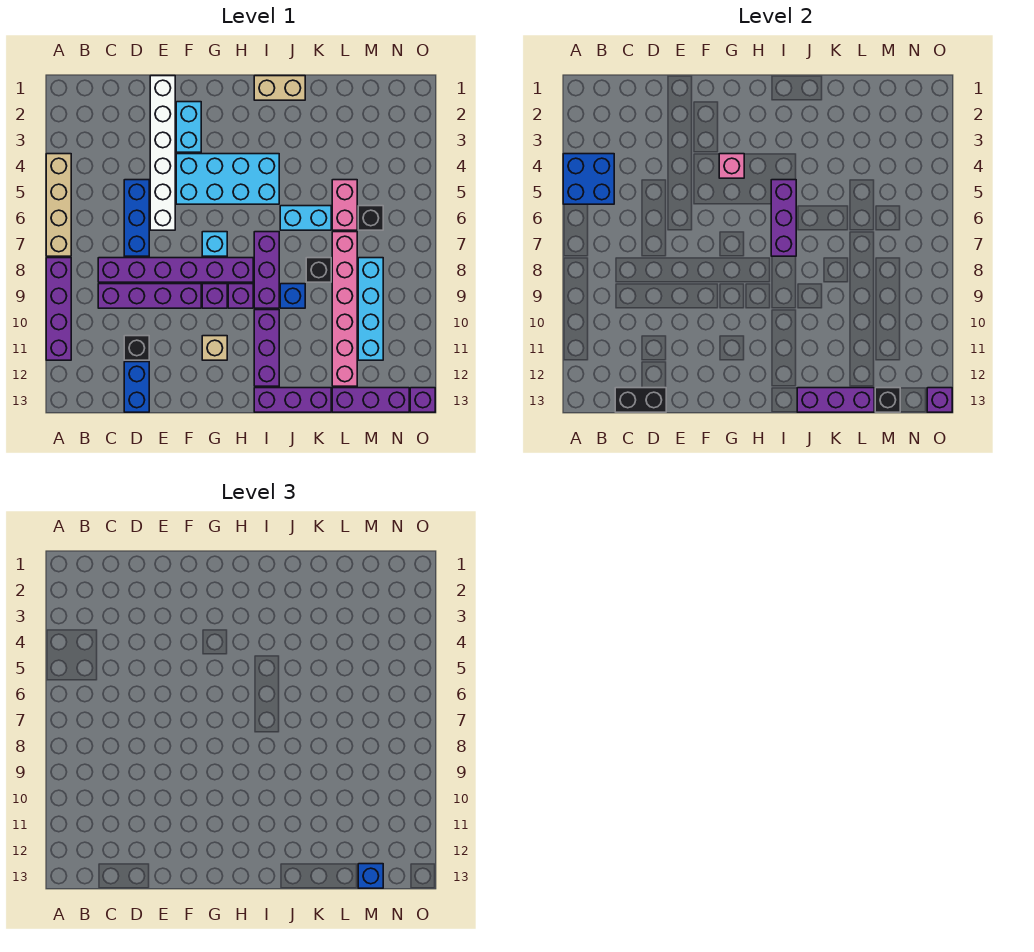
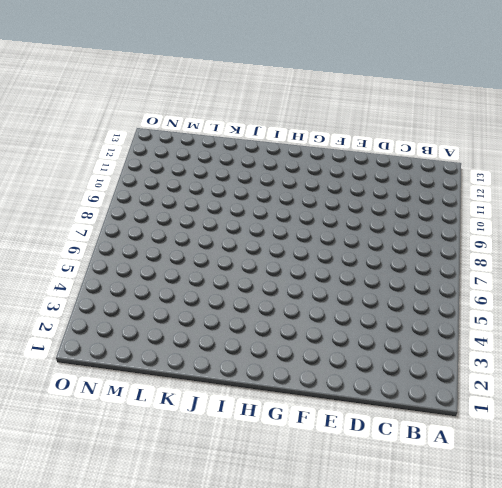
none -> tan brick A4:A7 level 1
none -> purple brick A8:A11 level 1
none -> purple brick C8:H8 level 1
none -> purple brick C9:F9 level 1

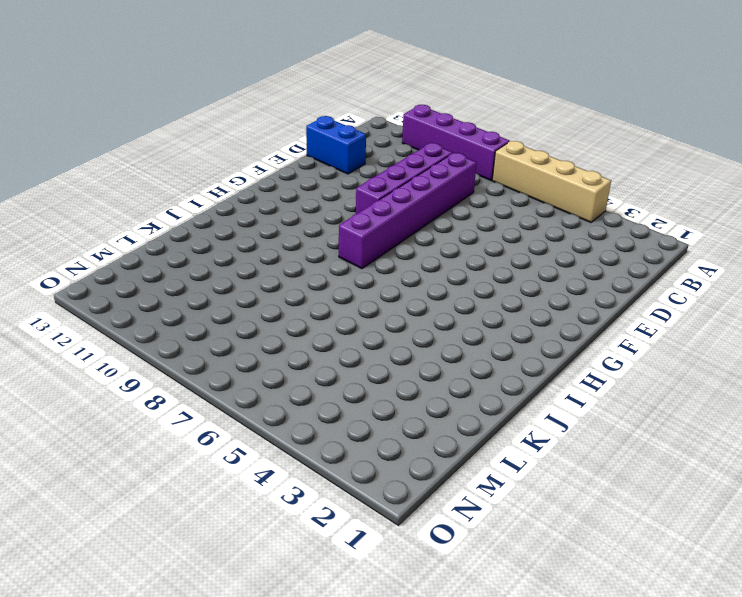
none -> blue brick D5:D7 level 1
none -> black brick D11 level 1
none -> white brick E1:E6 level 1
none -> cyan brick F2:F3 level 1

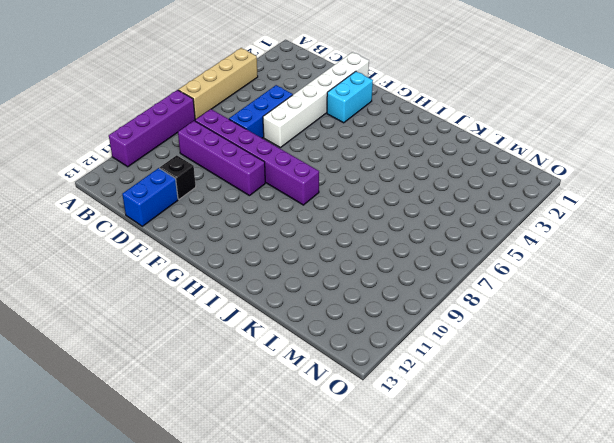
none -> cyan brick F4:I5 level 1
none -> cyan brick G7 level 1
none -> purple brick G9 level 1
none -> tan brick G11 level 1

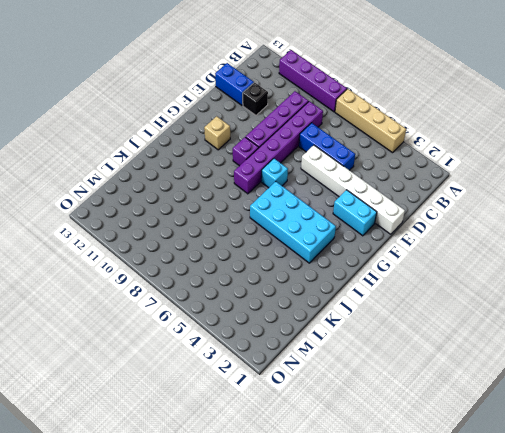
cyan brick H3:I6 level 1 -> cyan brick F4:I5 level 1
none -> purple brick H9 level 1
none -> tan brick I1:J1 level 1
none -> purple brick I7:I9 level 1
none -> purple brick I10:I12 level 1

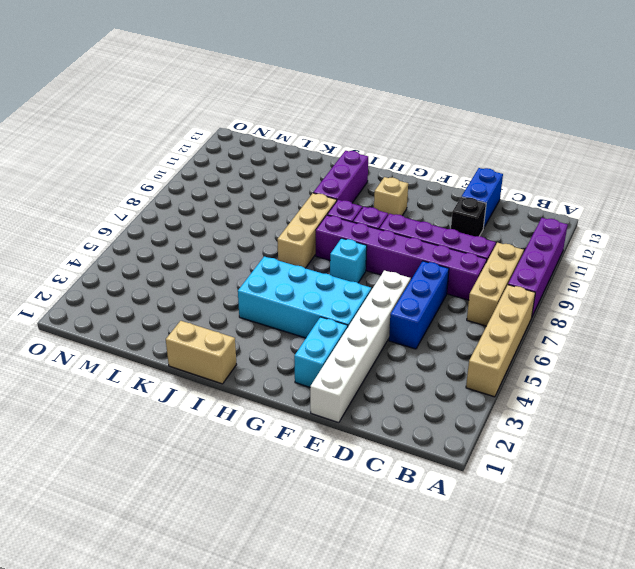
tan brick B7:B9 level 1 -> none
tan brick I7:I9 level 1 -> purple brick I7:I9 level 1
none -> purple brick I13:K13 level 1
none -> cyan brick J6:K6 level 1
none -> blue brick J9 level 1
none -> black brick K8 level 1

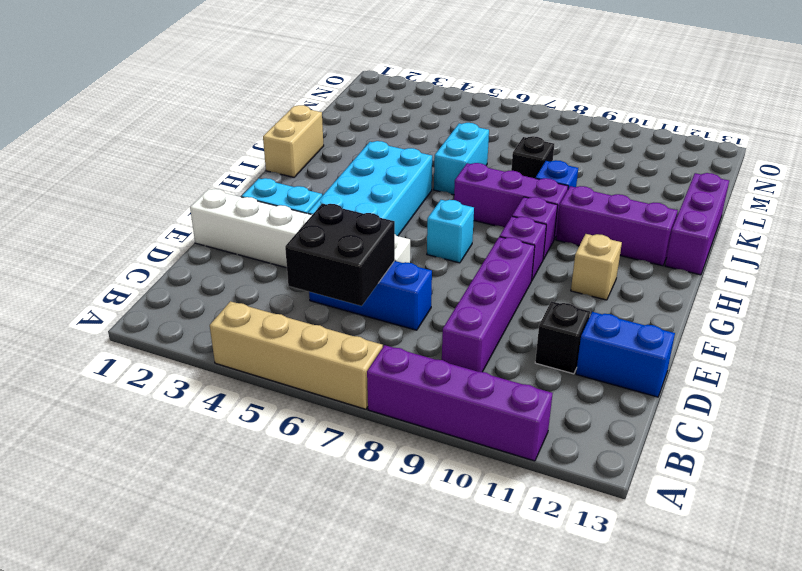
black brick C5:D6 level 2 -> none
none -> purple brick C8:H8 level 1
none -> pink brick L5:L6 level 1
none -> pink brick L7:L12 level 1
none -> purple brick L13:N13 level 1

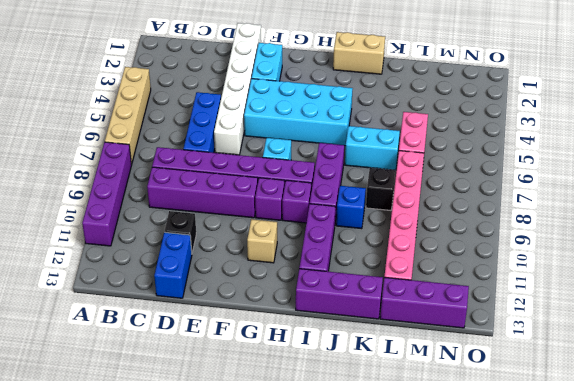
none -> black brick M6 level 1
none -> cyan brick M8:M11 level 1
none -> purple brick O13 level 1
none -> blue brick A4:B5 level 2

